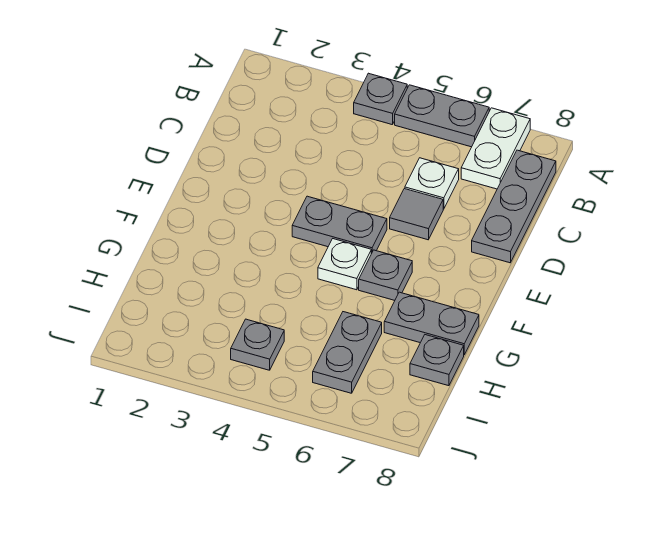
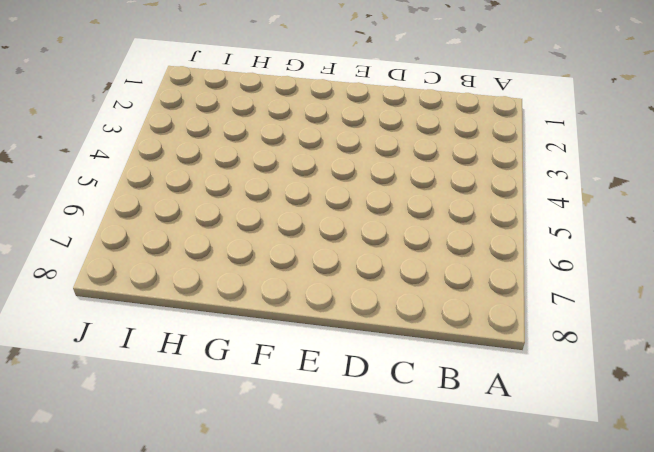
none -> grey plate A4 level 1
none -> grey plate A5:A6 level 1
none -> white plate A7:B7 level 1

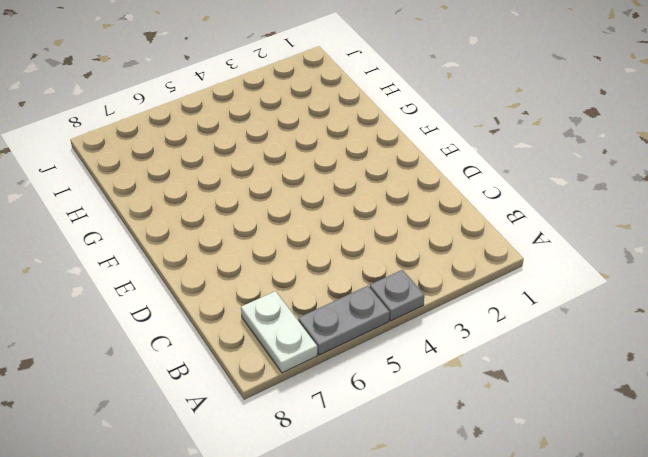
none -> grey plate B8:D8 level 1
none -> white plate C6 level 1
none -> grey tile D6 level 1

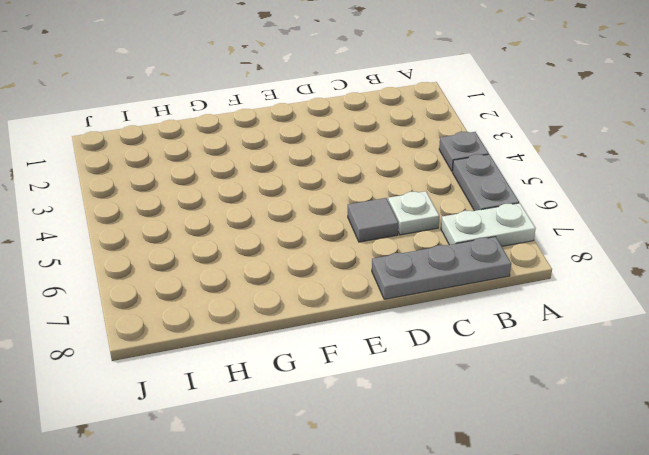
none -> grey plate E4:E5 level 1
none -> white plate F5 level 1
none -> grey plate F6 level 1

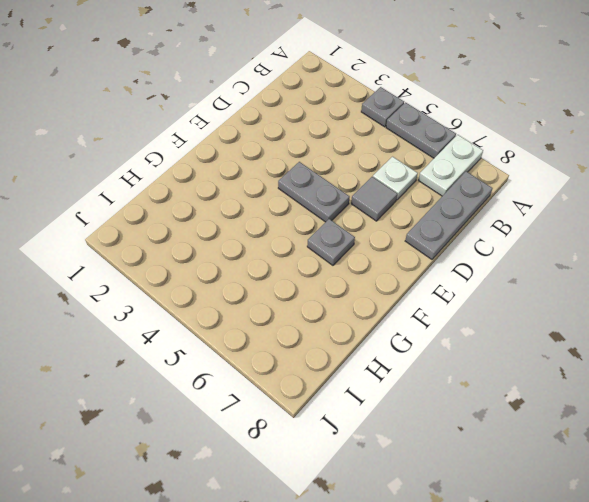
none -> white plate F5 level 1
none -> grey plate G7:G8 level 1
none -> grey plate H6:I6 level 1

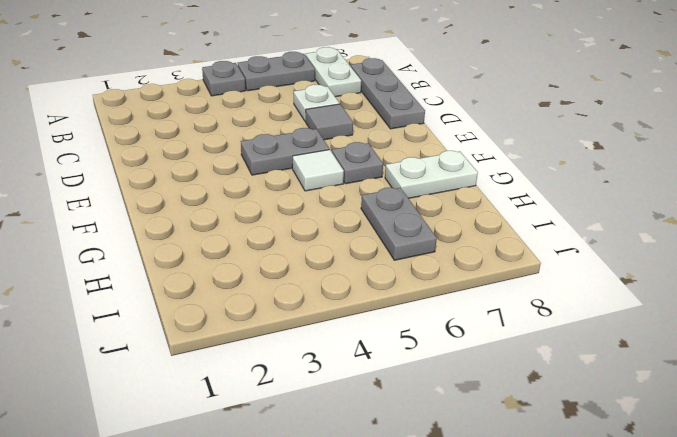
white tile F5 level 1 -> white plate F5 level 1
white plate G7:G8 level 1 -> grey plate G7:G8 level 1
none -> grey plate H8 level 1
none -> grey plate I4 level 1

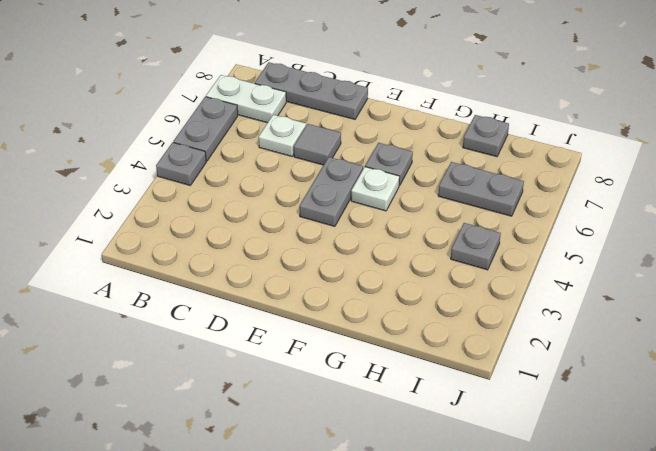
none -> grey plate G7:G8 level 1

